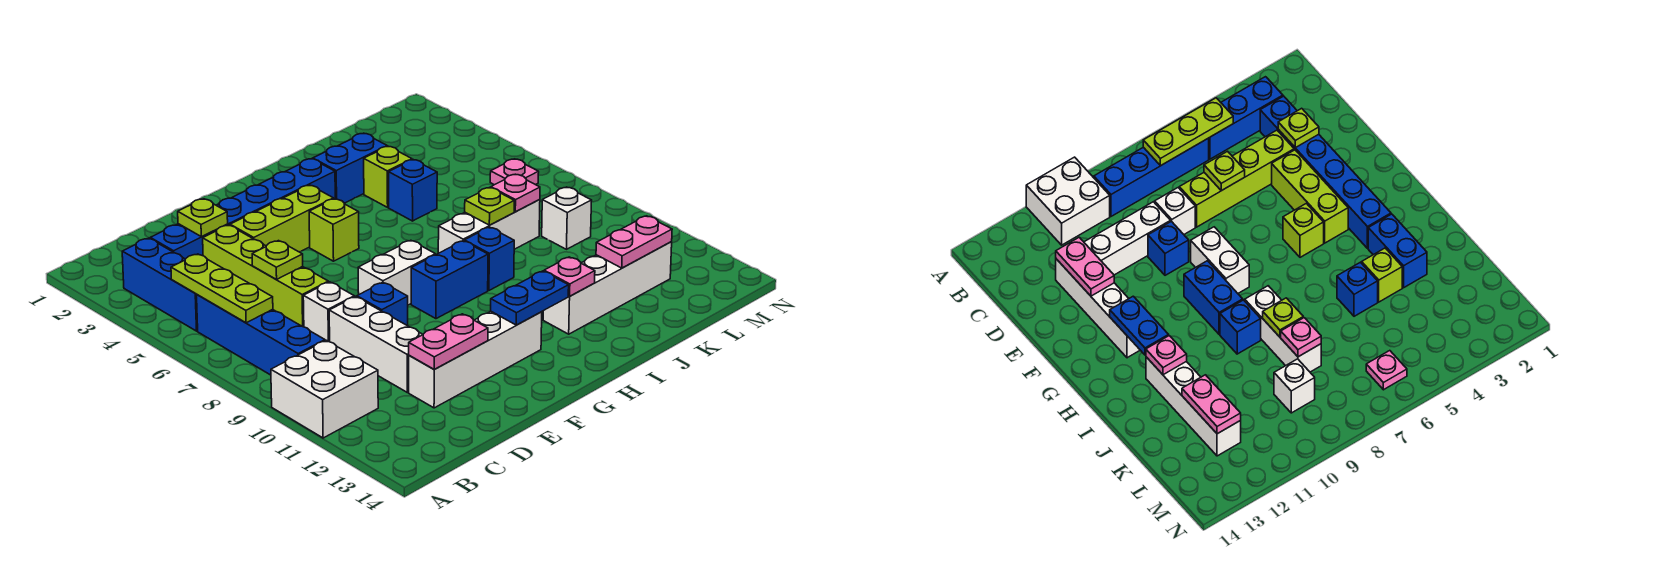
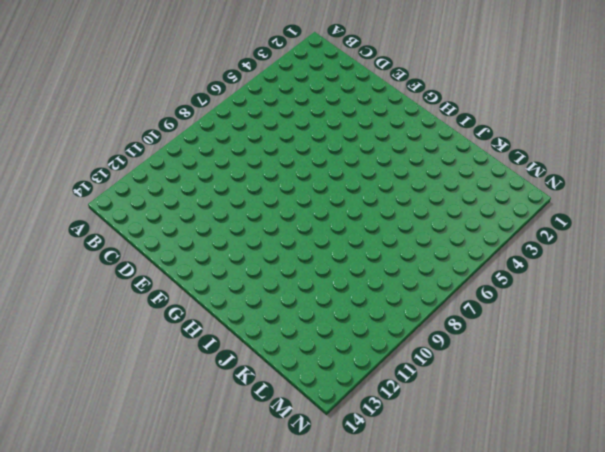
none -> white brick A10:B11 level 1
none -> blue brick B3:B5 level 1
none -> blue brick B6:B9 level 1
none -> blue brick C3:H3 level 1

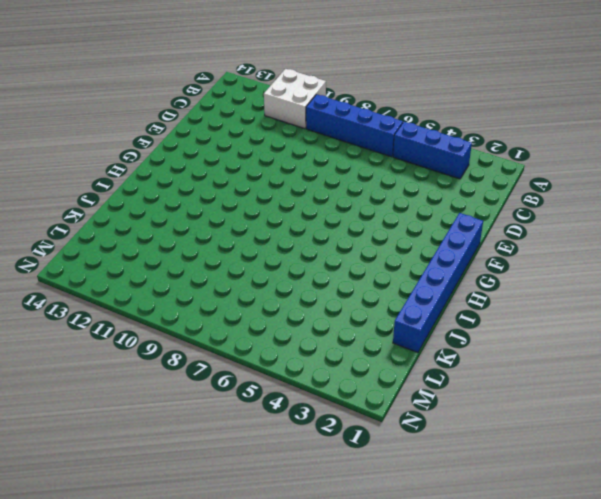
blue brick F1:K1 level 1 -> blue brick C3:H3 level 1
none -> lime brick D4:D7 level 1
none -> white brick D8 level 1
none -> white brick D9:D11 level 1
none -> white brick D12:G12 level 1

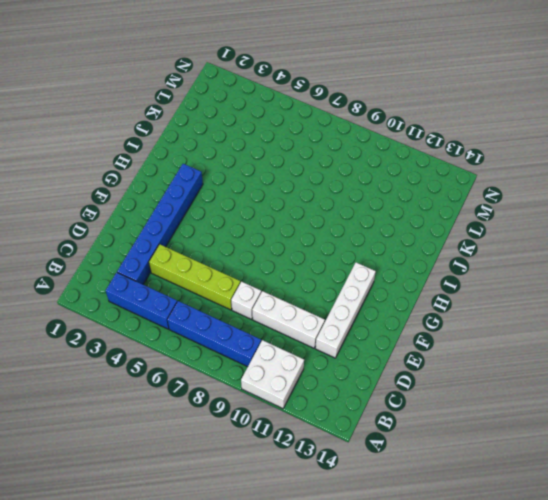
none -> lime brick E4:G4 level 1
none -> blue brick E9 level 1
none -> white brick F8:G8 level 1
none -> lime brick G5 level 1

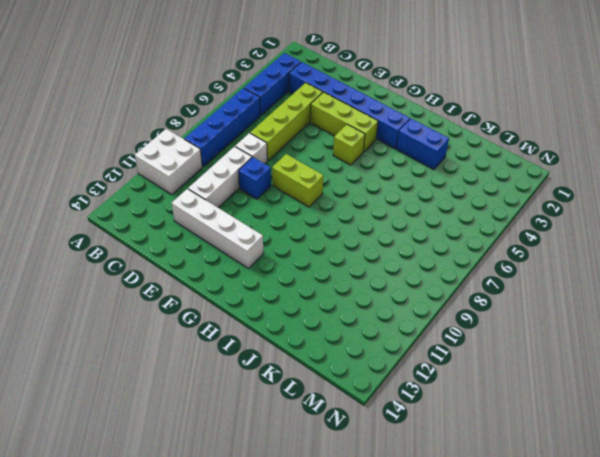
lime brick F8:G8 level 1 -> white brick F8:G8 level 1
none -> blue brick G9:H9 level 1
none -> white brick I8:K8 level 1
none -> blue brick I9 level 1
none -> white brick I12:L12 level 1

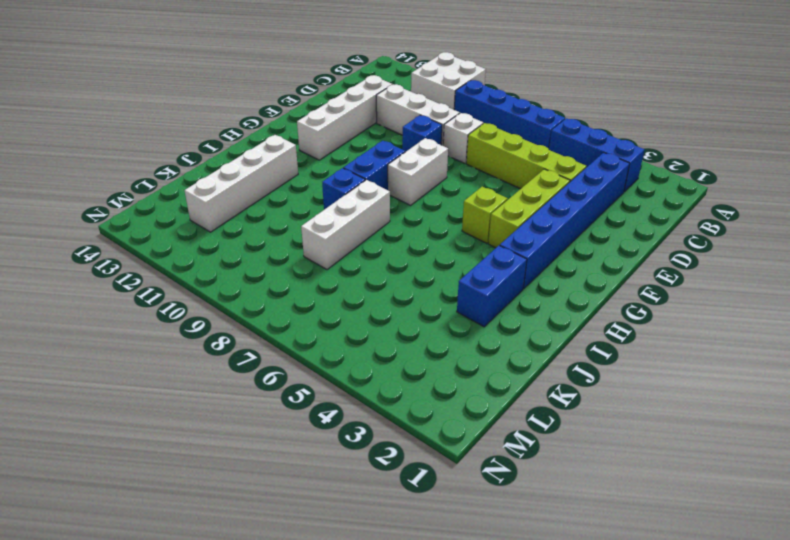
none -> lime brick J4 level 1
none -> blue brick J5 level 1
none -> white brick L9 level 1
none -> pink plate M6 level 1

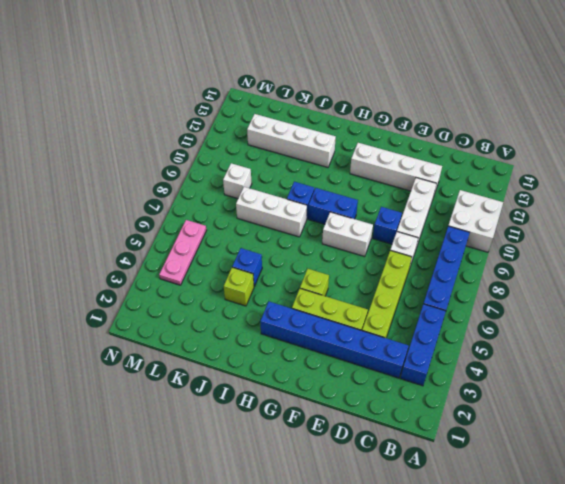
pink plate M4:M6 level 1 -> pink plate M6 level 1
none -> blue brick I3:J3 level 1
none -> lime plate B5:B7 level 2
none -> lime plate D3 level 2
none -> lime plate D6 level 2

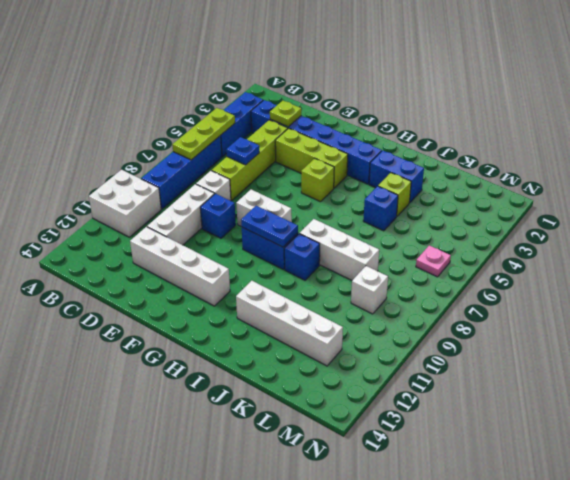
blue plate D6 level 2 -> lime plate D6 level 2
blue plate G9:H9 level 2 -> blue plate G12:H12 level 2
none -> pink plate D12:E12 level 2
none -> pink plate I12 level 2
none -> lime plate J8 level 2
none -> pink plate K8 level 2

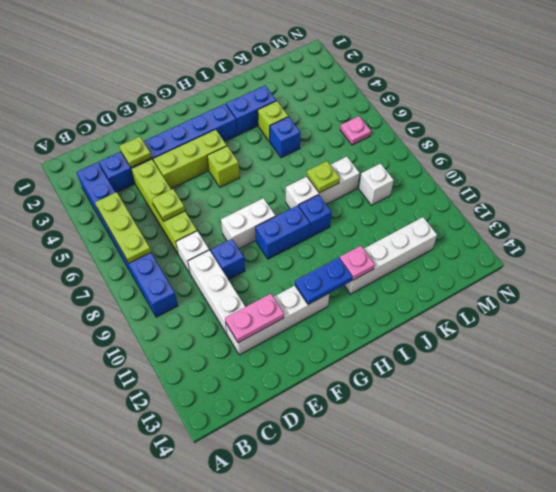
none -> white brick A10:B11 level 1
none -> pink plate K8 level 2
none -> pink plate K12:L12 level 2

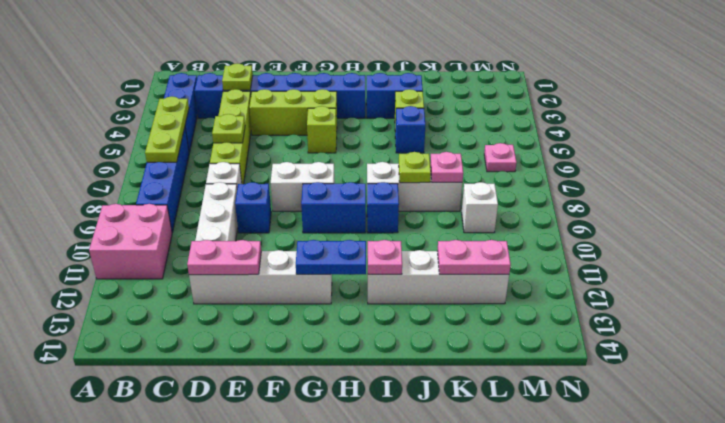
pink brick A10:B11 level 1 -> white brick A10:B11 level 1

